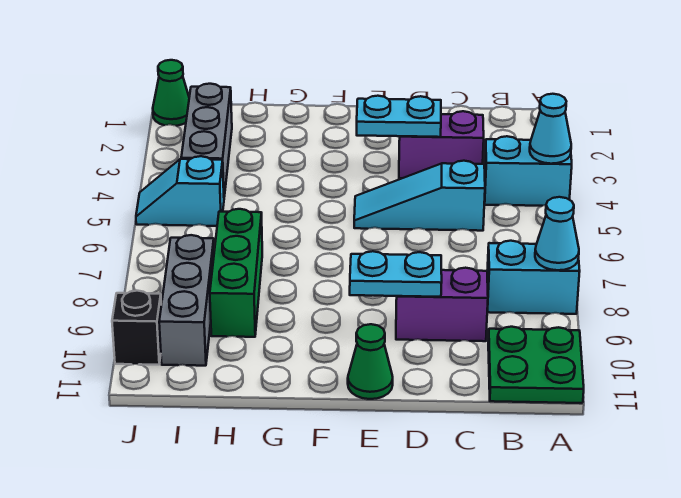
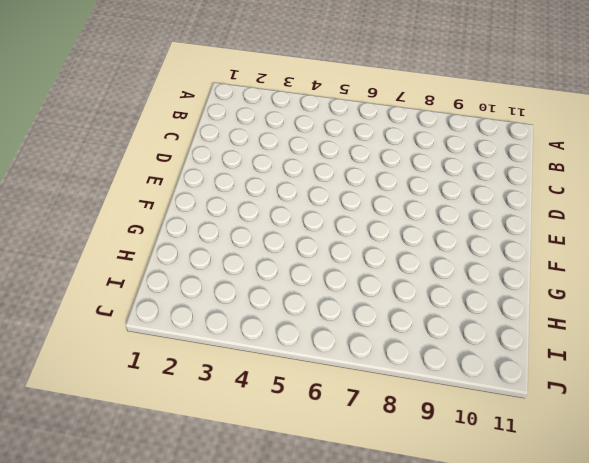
none -> cyan brick A4:B4 level 1
none -> cyan brick A8:B8 level 1
none -> green plate A10:B11 level 1

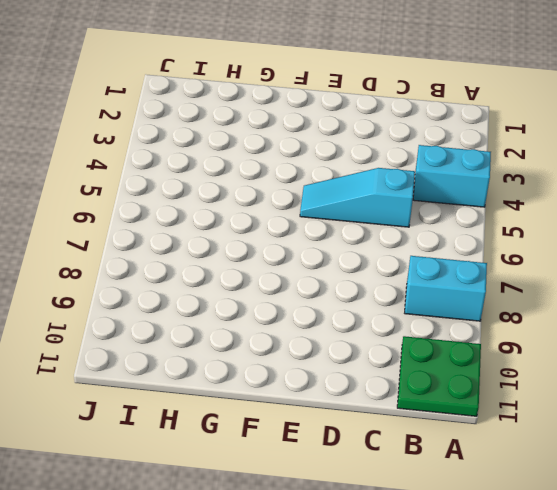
none -> purple brick C3:D3 level 1
none -> purple brick C9:D9 level 1
none -> green cone E11 level 1

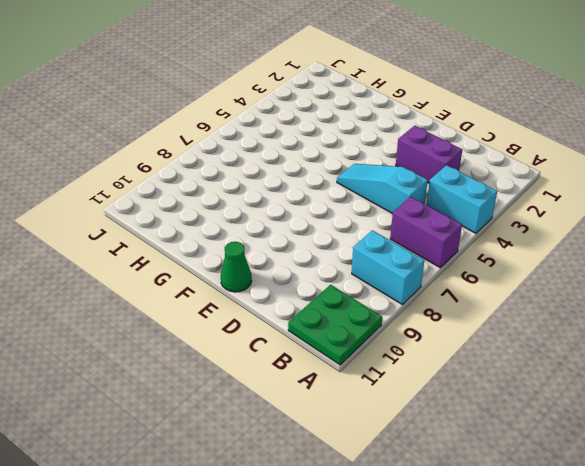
purple brick A6:B6 level 1 -> purple brick C9:D9 level 1
none -> green brick H7:H9 level 1
none -> grey brick I2:I4 level 1
none -> cyan slope I5:J5 level 1 top I

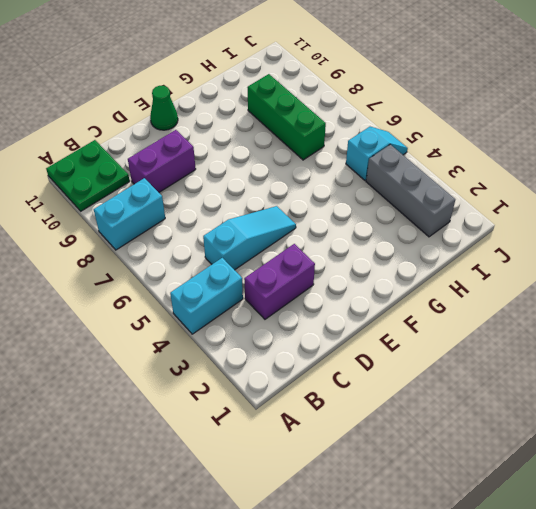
none -> grey brick I8:I10 level 1
none -> green cone J1 level 1
none -> black brick J10 level 1

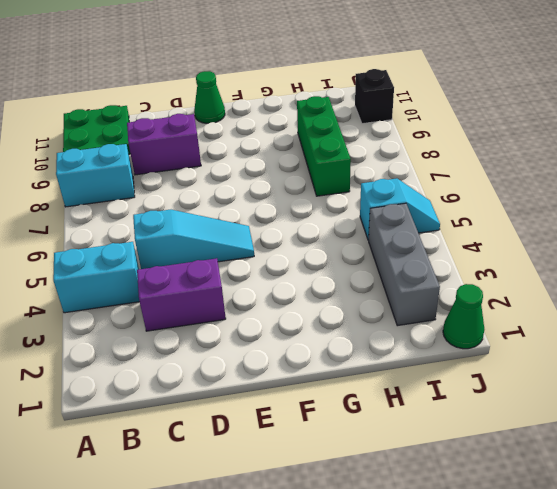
none -> grey brick I8:I10 level 1
none -> cyan cone A4 level 2
none -> cyan cone A8 level 2

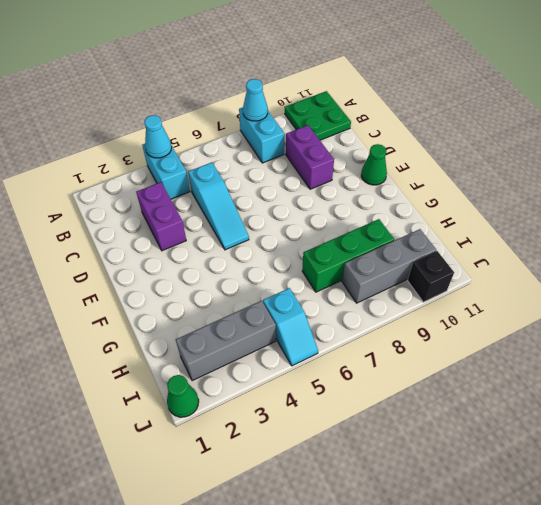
none -> cyan plate D3:E3 level 2
none -> cyan plate D9:E9 level 2

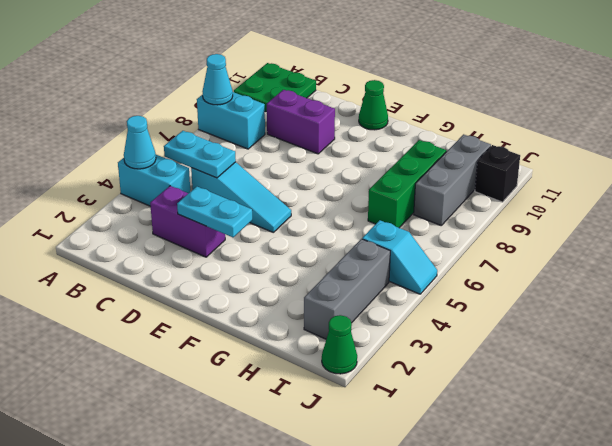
cyan plate B5:C5 level 2 -> cyan plate D9:E9 level 2

